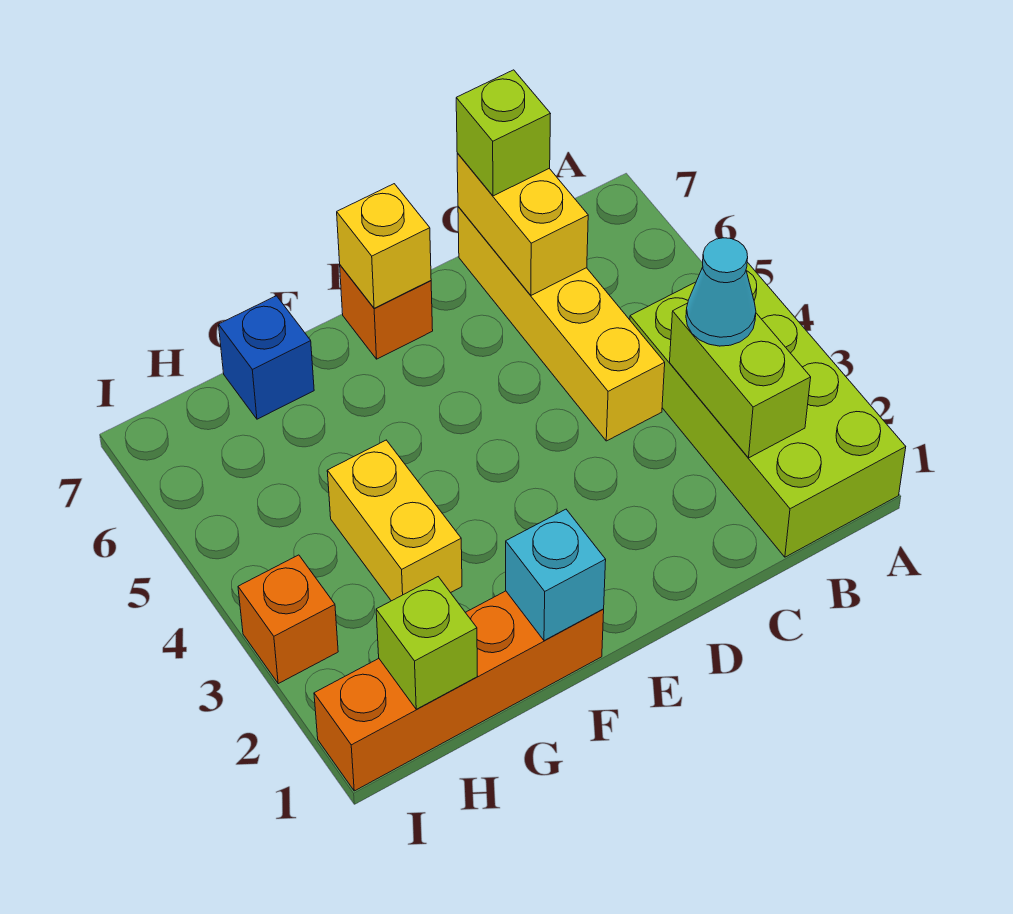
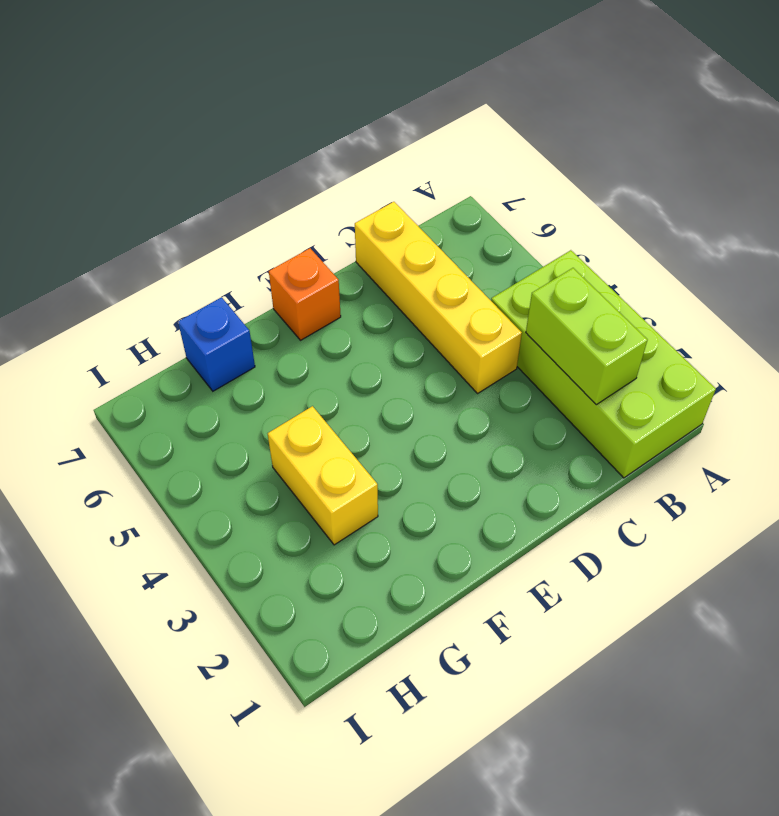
none -> orange brick F1:I1 level 1
none -> orange brick I3 level 1
none -> yellow brick C6:C7 level 2

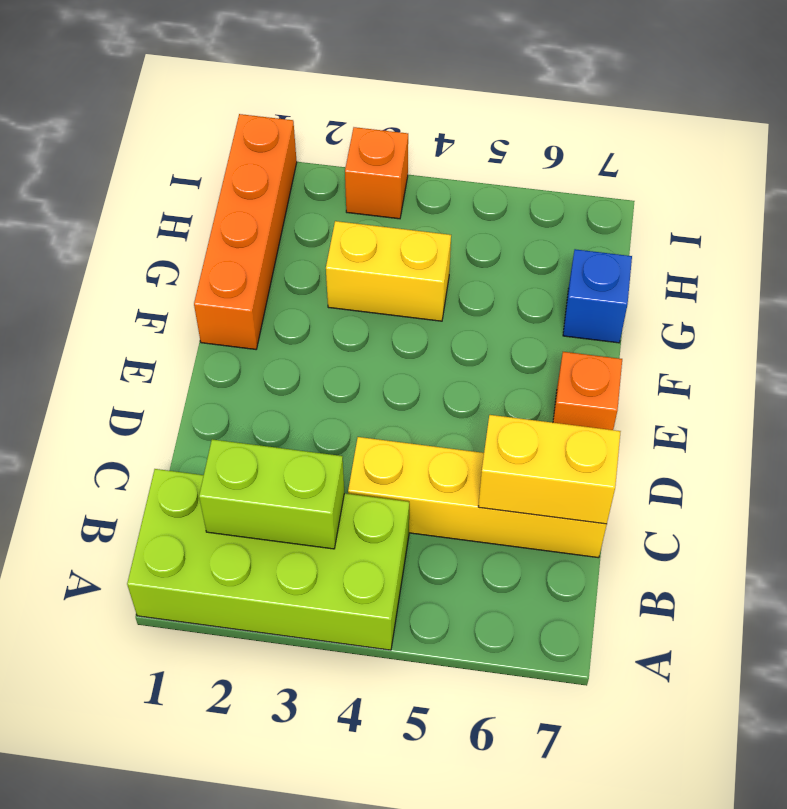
none -> yellow brick E7 level 2
none -> cyan brick F1 level 2
none -> lime brick H1 level 2

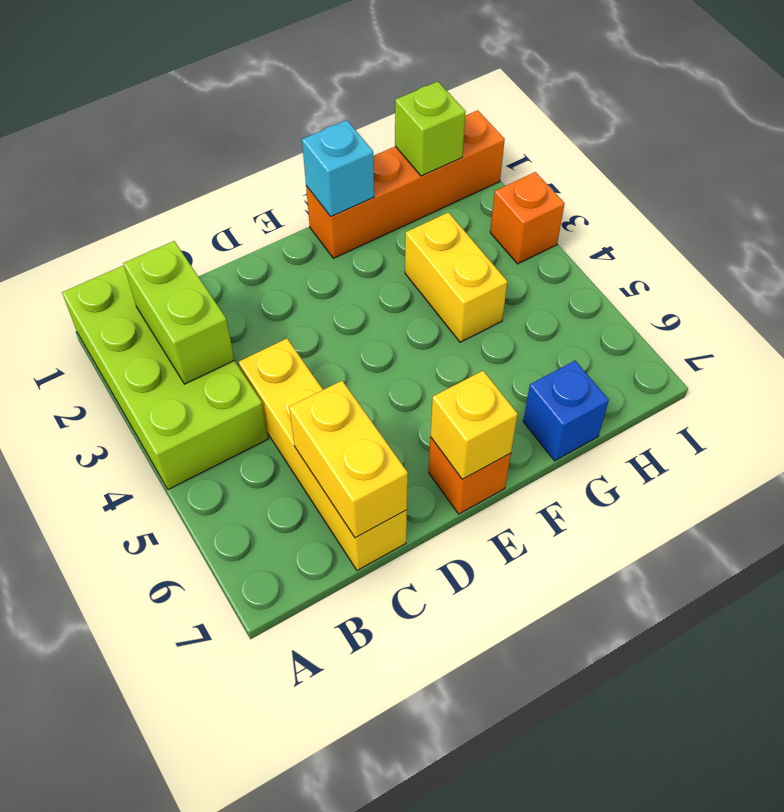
none -> cyan cone B3 level 3
none -> lime brick C7 level 3

